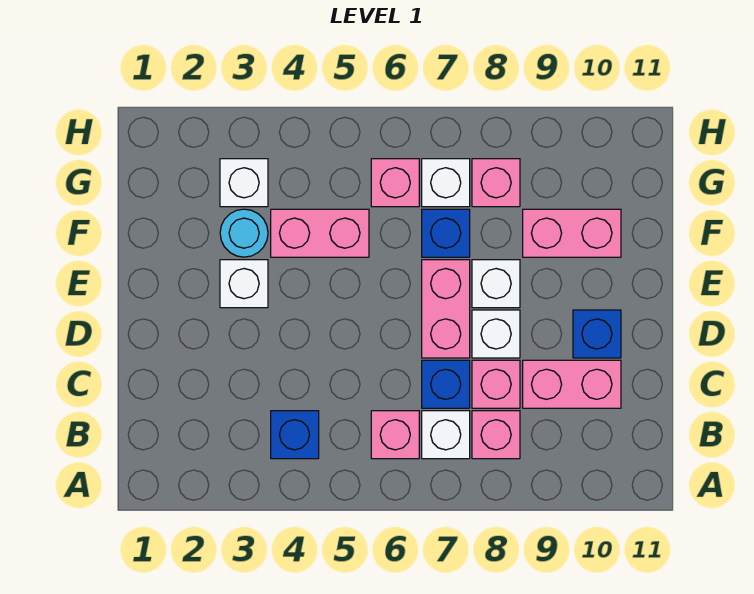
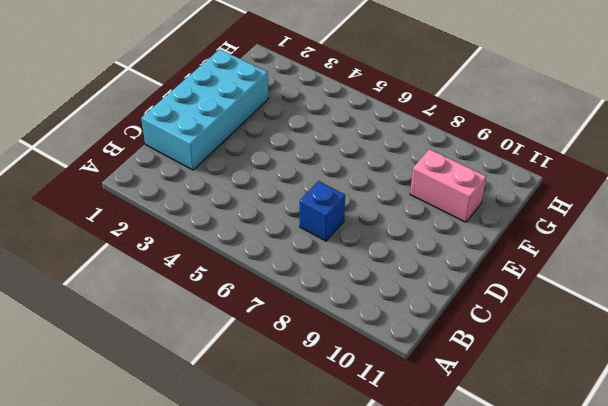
cyan brick C1:F2 level 1 -> none
none -> blue brick B4 level 1
none -> pink brick B6 level 1
none -> white brick B7 level 1

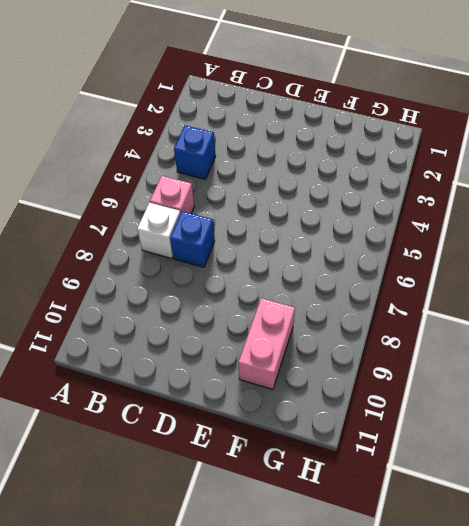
none -> pink brick B8 level 1
none -> pink brick C8 level 1
none -> pink brick C9:C10 level 1

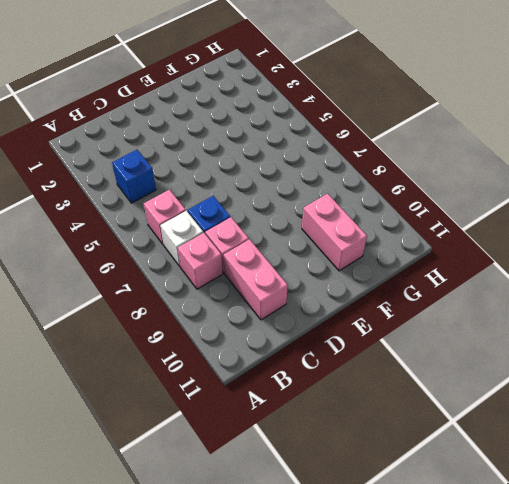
none -> pink brick D7:E7 level 1
none -> white brick D8 level 1
none -> blue brick D10 level 1

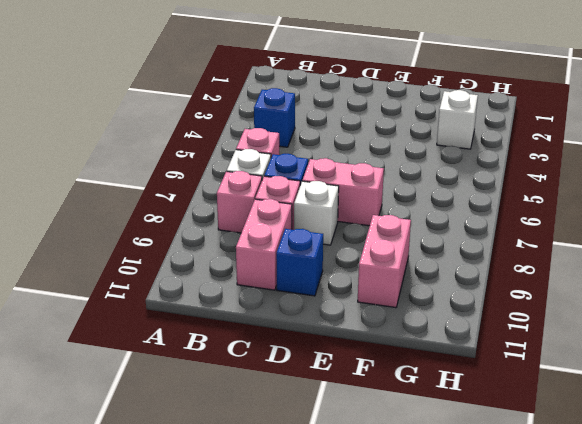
none -> white brick E3 level 1
none -> white brick E8 level 1
none -> cyan round brick F3 level 1

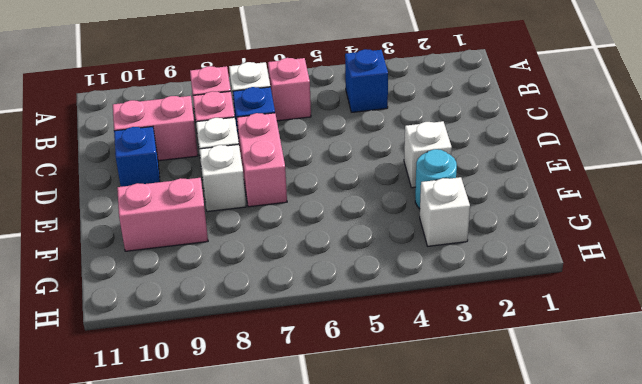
none -> pink brick F4:F5 level 1
none -> blue brick F7 level 1
none -> pink brick G6 level 1

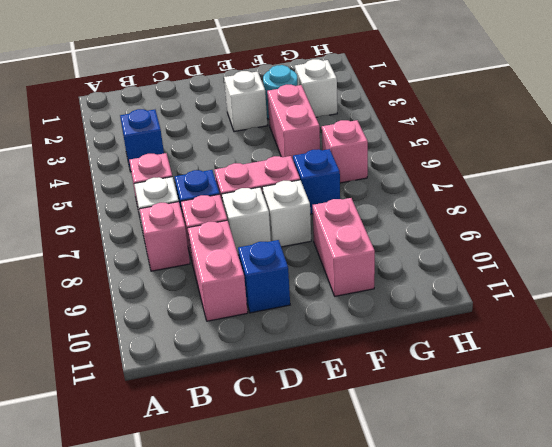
none -> white brick G7 level 1
none -> pink brick G8 level 1

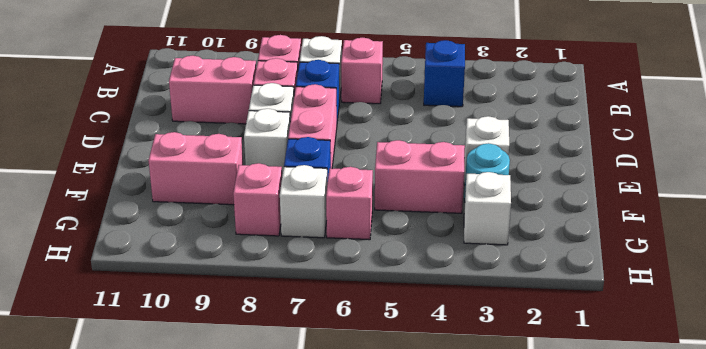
none -> blue brick D10 level 1

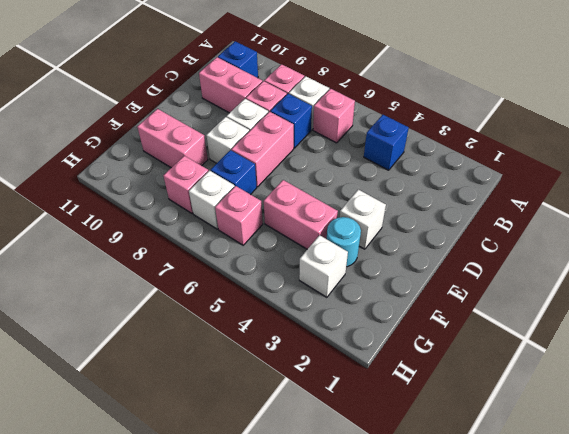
blue brick B10 level 1 -> blue brick D10 level 1

